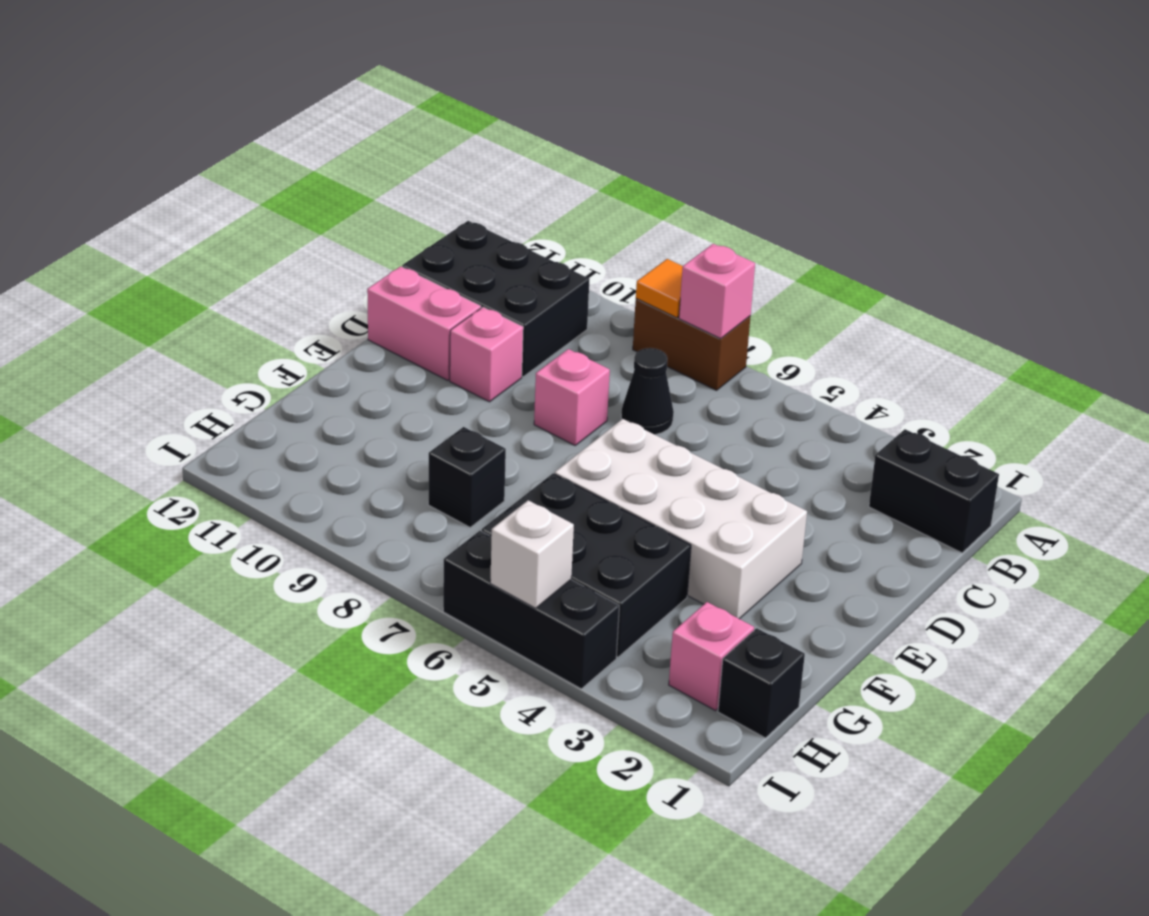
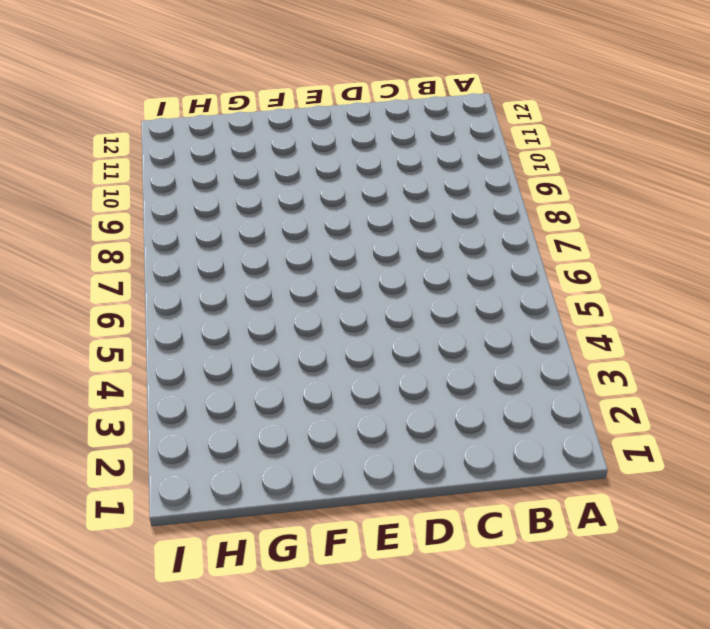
none -> brown brick A7:A8 level 1
none -> black brick B1:B2 level 1
none -> black brick B10:C12 level 1

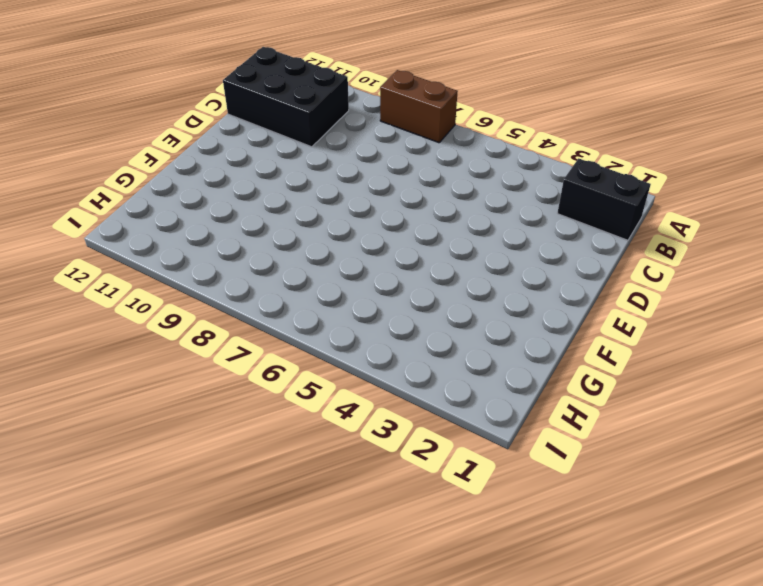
none -> black cone C7 level 1
none -> pink brick D8 level 1
none -> pink brick D10 level 1

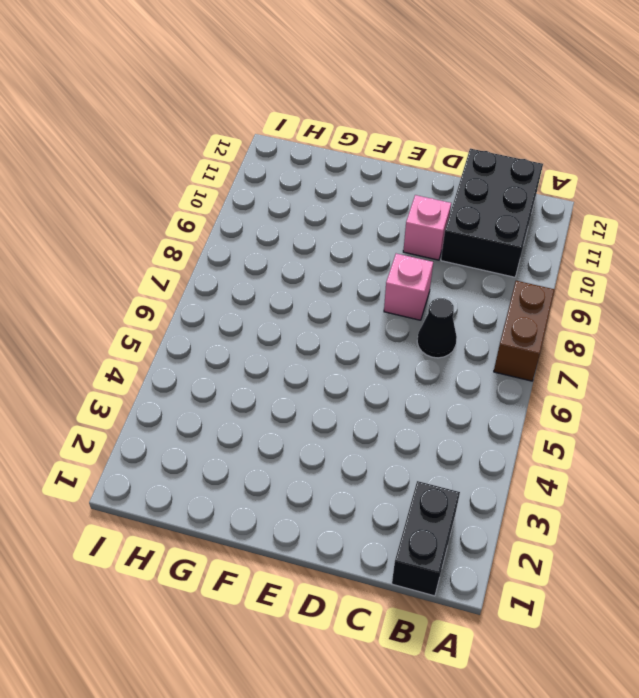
none -> pink brick D11:D12 level 1
none -> white brick E3:F6 level 1
none -> black brick G4:H6 level 1

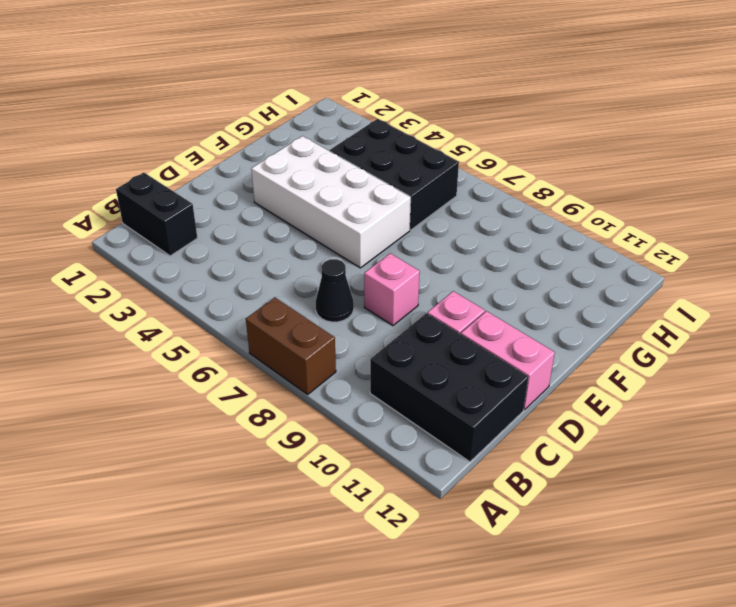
none -> black brick G8 level 1
none -> black brick H1 level 1
none -> pink brick H2 level 1

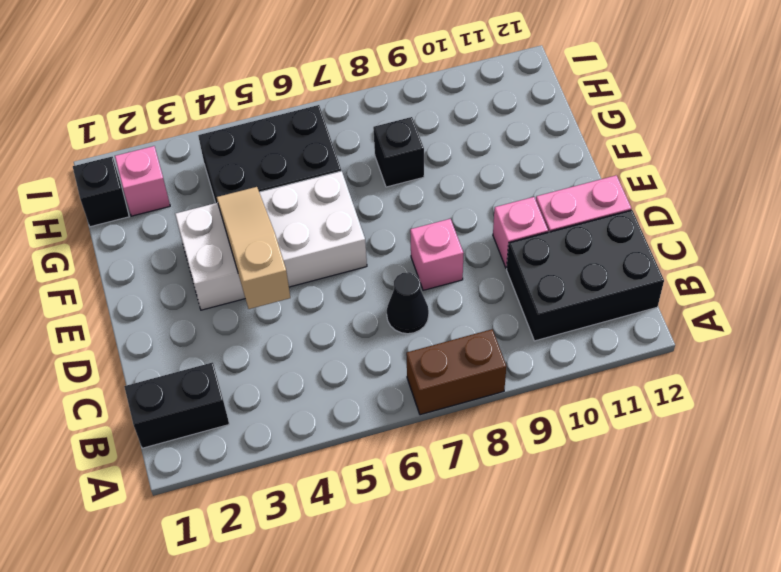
tan slope D4:F4 level 2 top D -> none
none -> black brick I4:I6 level 1
none -> pink brick A7 level 2
none -> orange tile A8 level 2

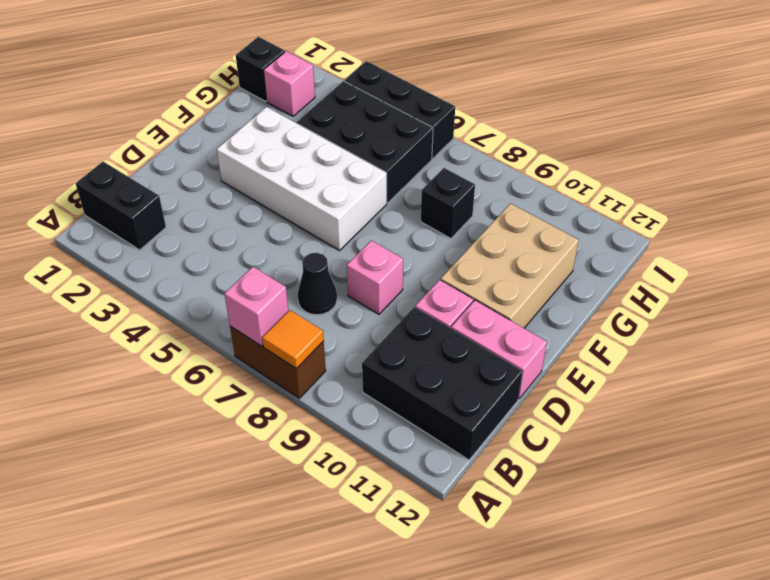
tan brick E10:G11 level 1 -> none
none -> white brick I5 level 2

